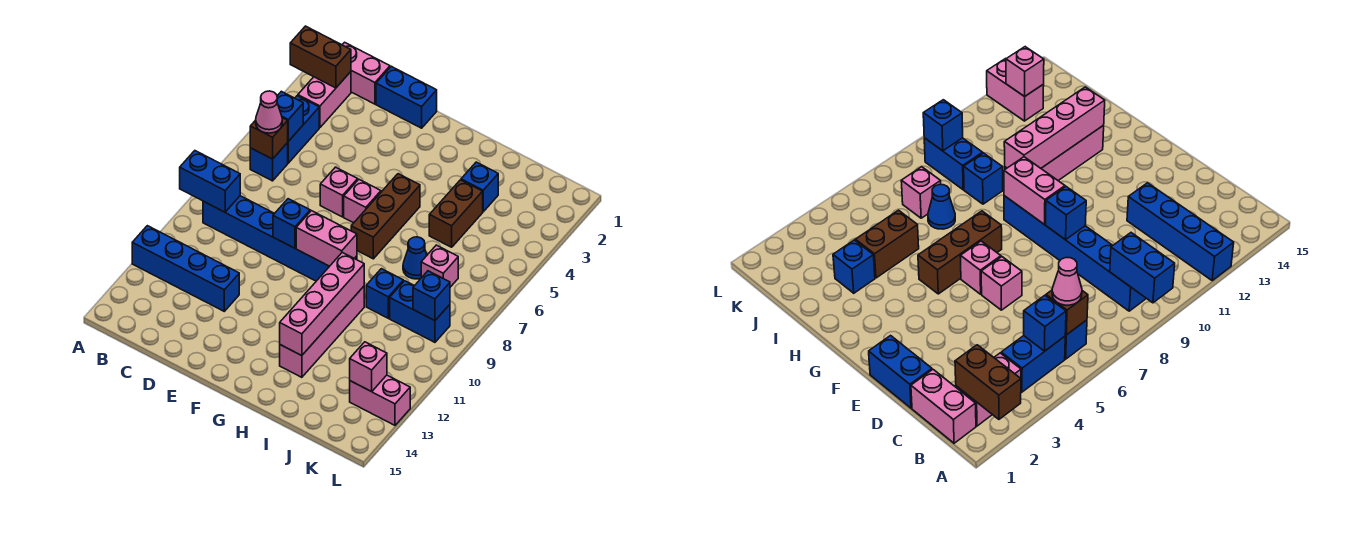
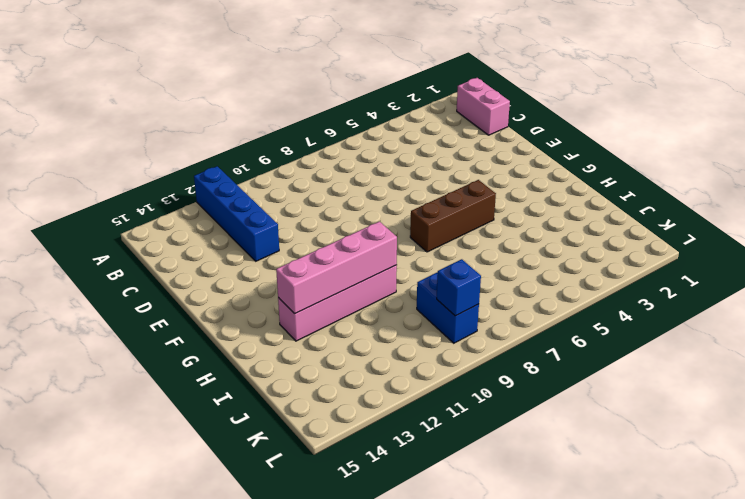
none -> pink brick B2:B3 level 1
none -> blue brick B4:B5 level 1
none -> blue brick B6 level 1

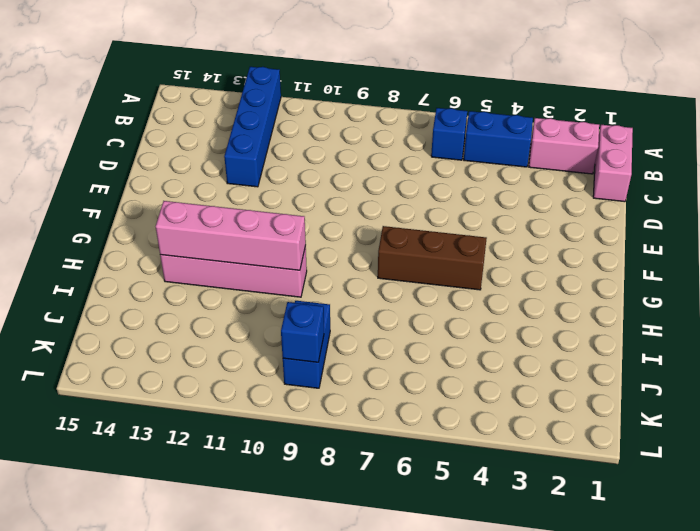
none -> blue brick B9:G9 level 1
none -> blue brick D1:E1 level 1
none -> pink brick E6 level 1

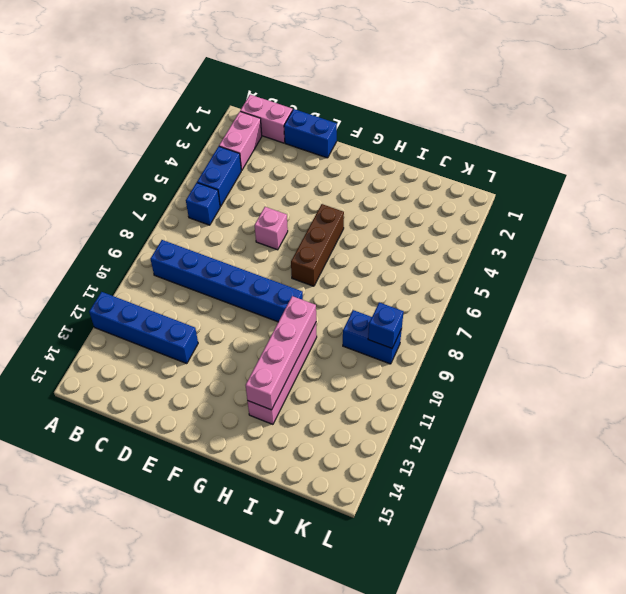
none -> pink brick F6 level 1
none -> blue brick I3 level 1
none -> brown brick I4:I5 level 1

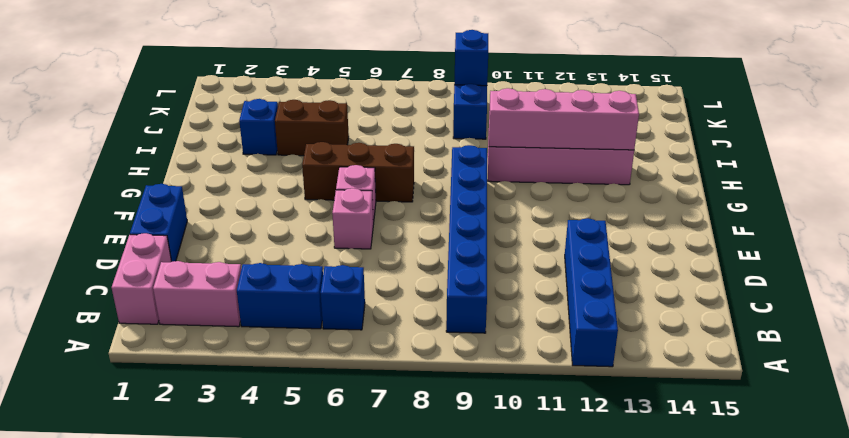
none -> blue cone I7 level 1
none -> blue brick I9 level 1
none -> pink brick J7 level 1

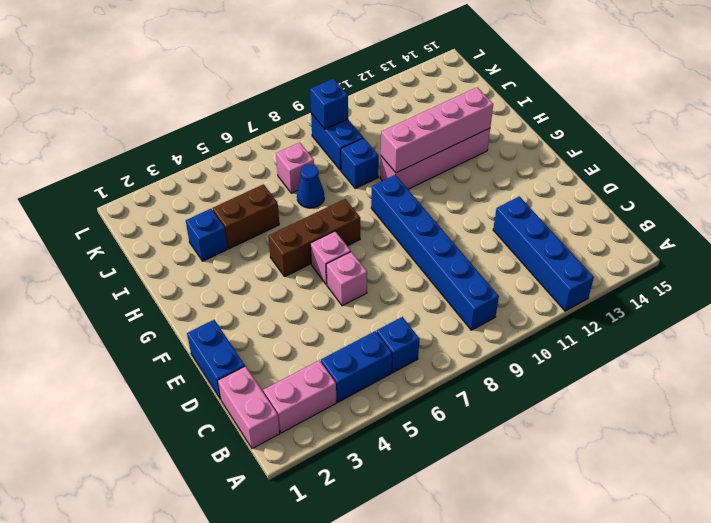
none -> pink brick K13:L13 level 1
none -> brown brick A2:B2 level 2
none -> blue brick A9:B9 level 2

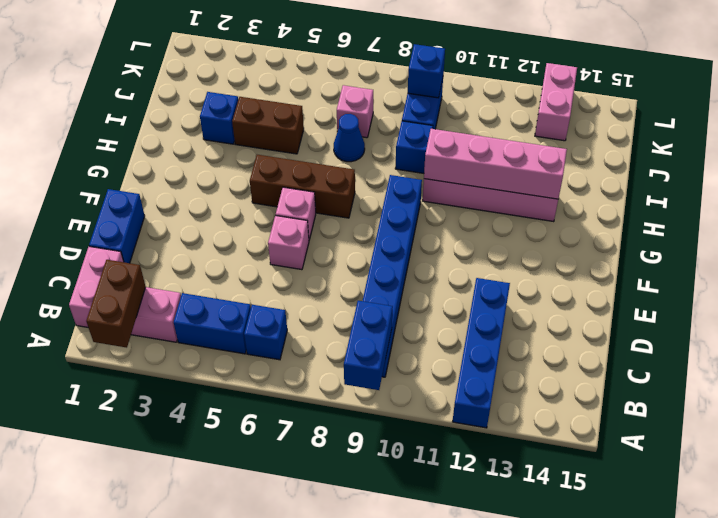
none -> blue brick B5 level 2
none -> brown brick B6 level 2
none -> blue brick E9 level 2

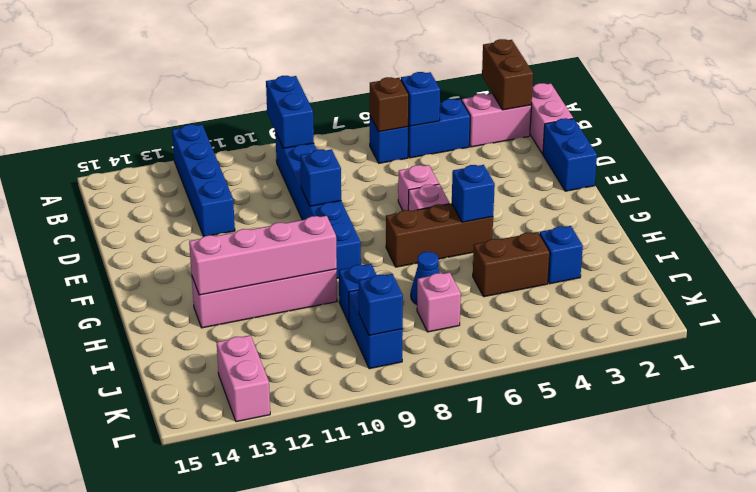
blue brick G5 level 2 -> none
none -> pink brick F9:G9 level 2
none -> pink brick K13 level 2
none -> pink cone B6 level 3

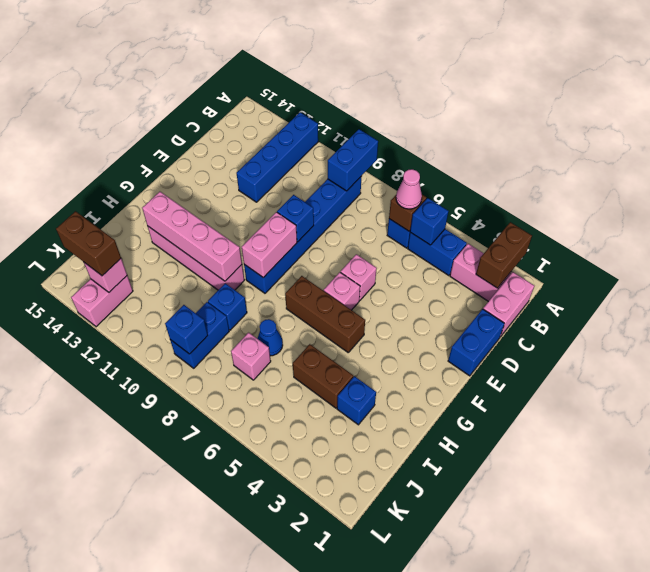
brown brick K13:K14 level 3 -> none

